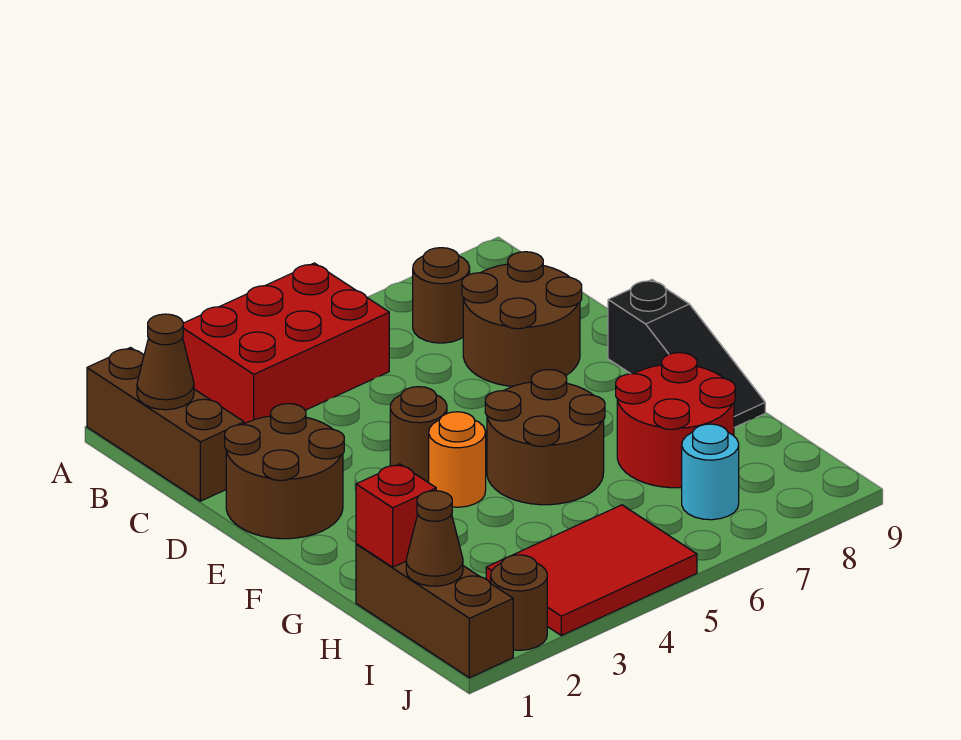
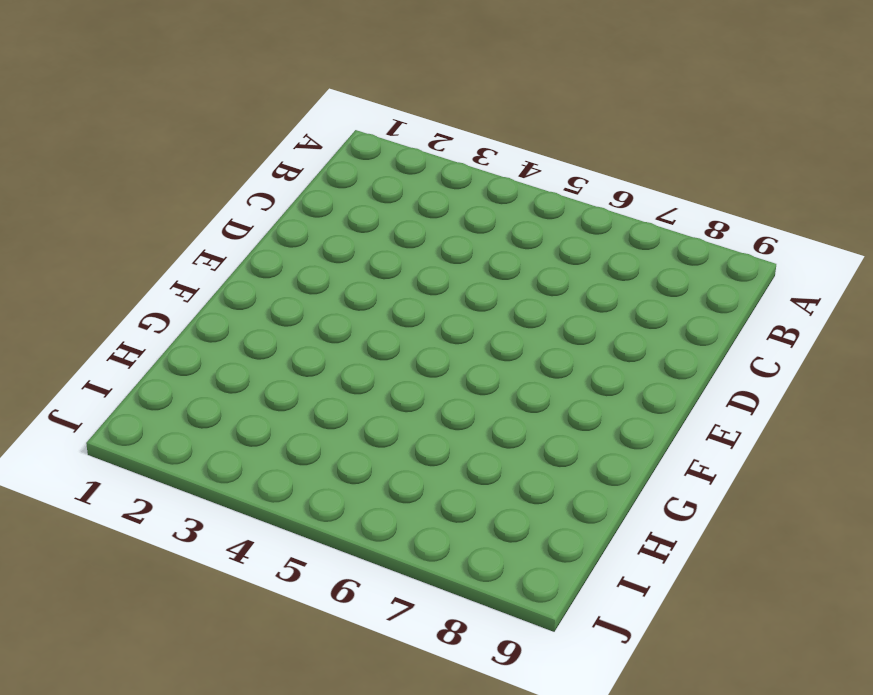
none -> brown brick A1:C1 level 1
none -> red brick A3:B5 level 1
none -> brown round brick B7 level 1

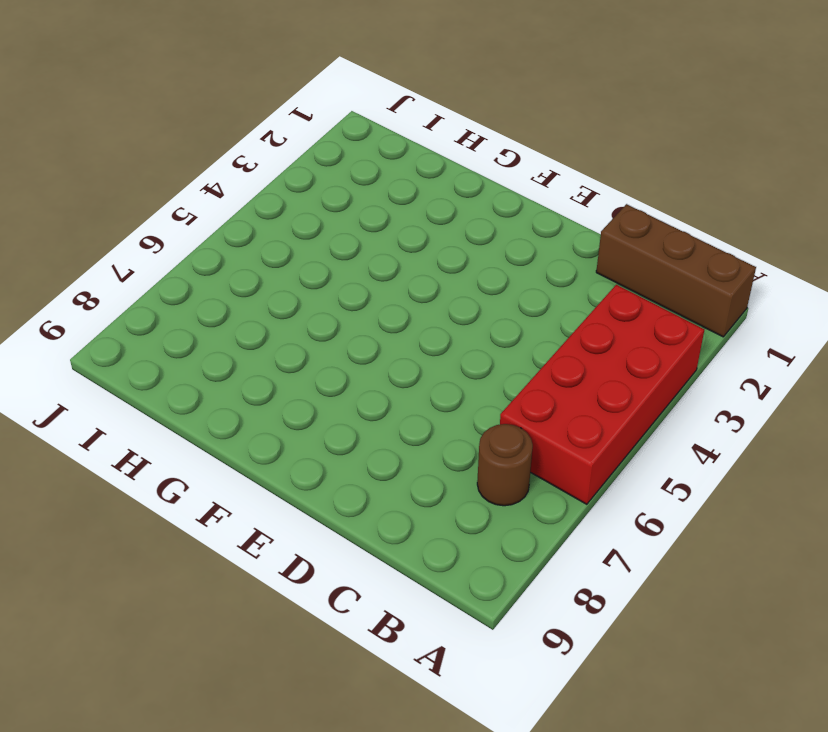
red brick A3:B6 level 1 -> red brick A3:B5 level 1
none -> brown round brick C7:D8 level 1
none -> brown round brick D1:E2 level 1
none -> brown round brick E4 level 1

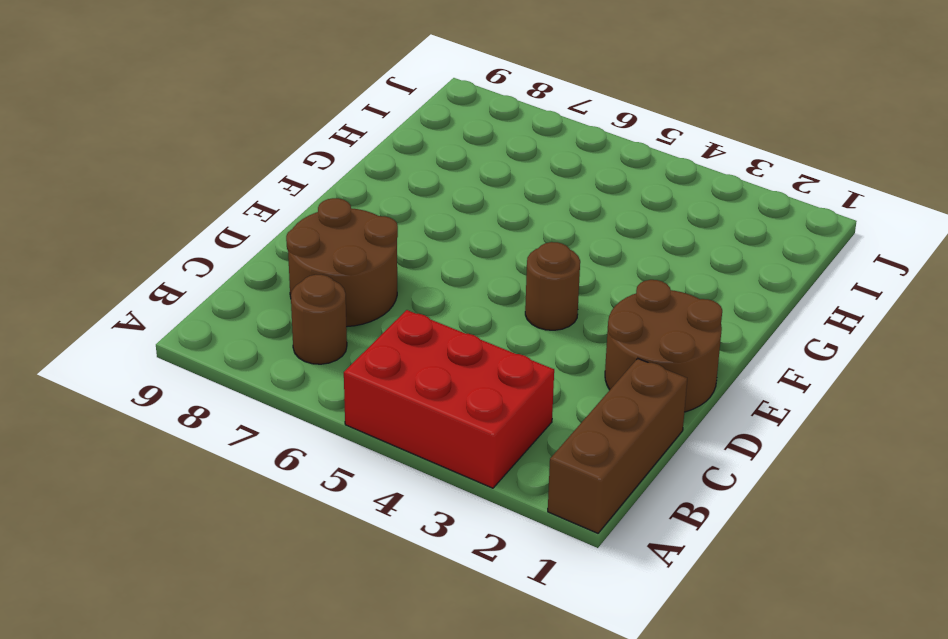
none -> black slope E9:G9 level 1 top E
none -> orange round brick F4 level 1
none -> brown round brick F5:G6 level 1

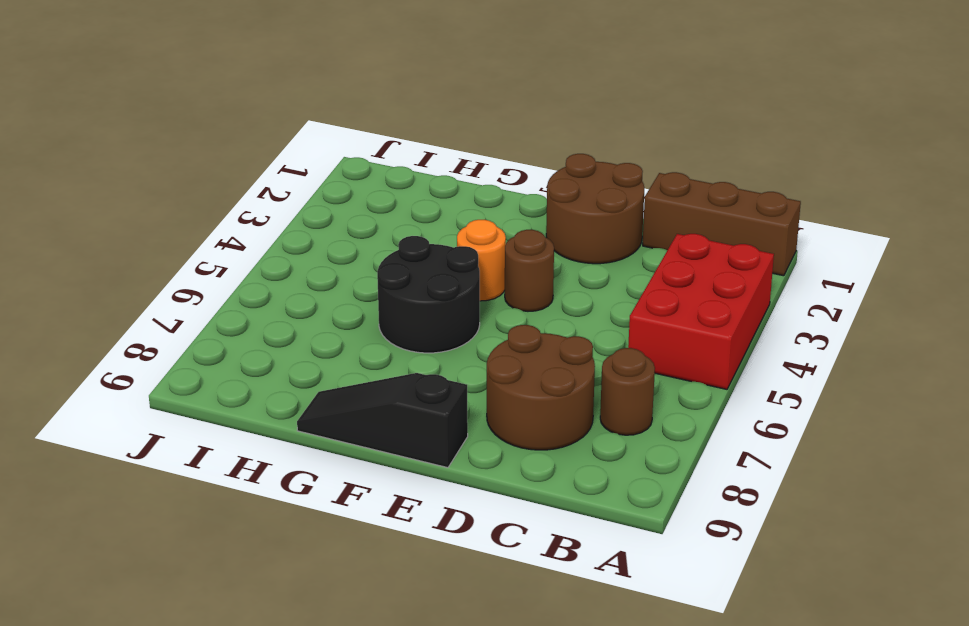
black round brick F5:G6 level 1 -> brown round brick F5:G6 level 1
none -> red round brick G7:H8 level 1
none -> brown brick H1:J1 level 1
none -> red tile I3:J5 level 1

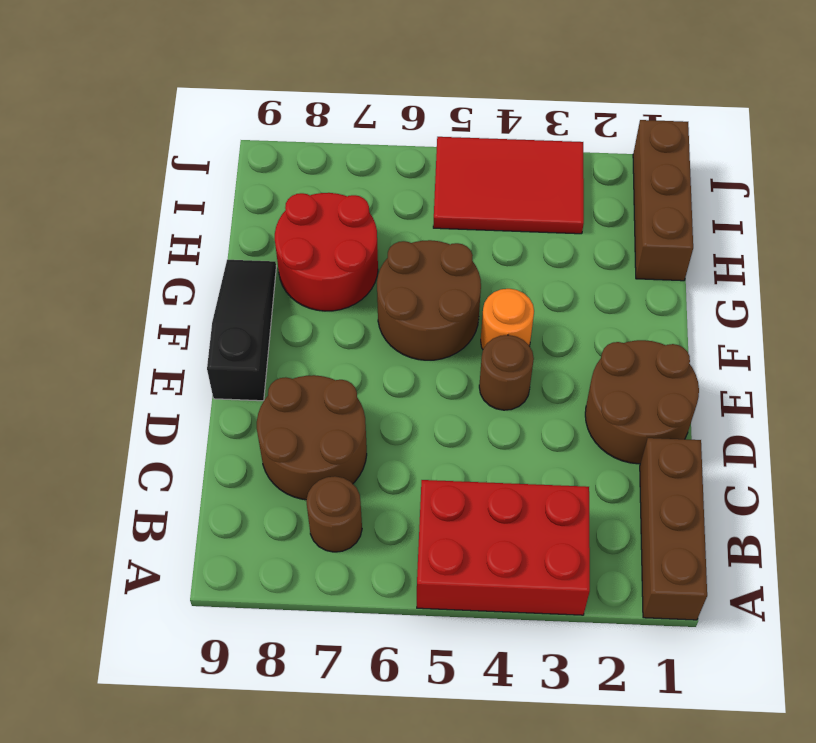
none -> cyan round brick I7 level 1
none -> brown round brick J2 level 1
none -> brown cone B1 level 2

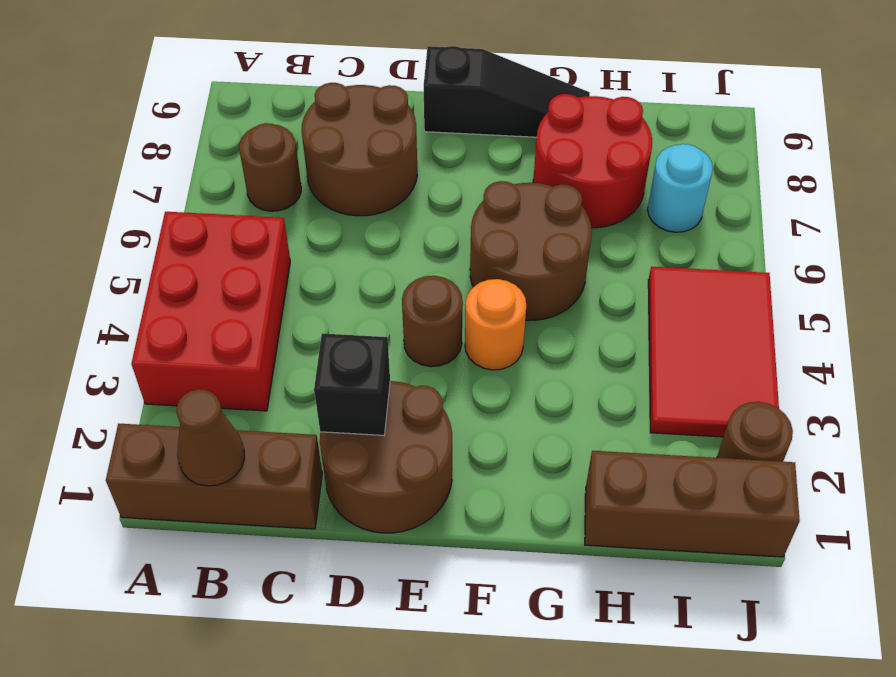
black brick D2 level 2 -> none
none -> red brick H1 level 2
none -> brown cone I1 level 2

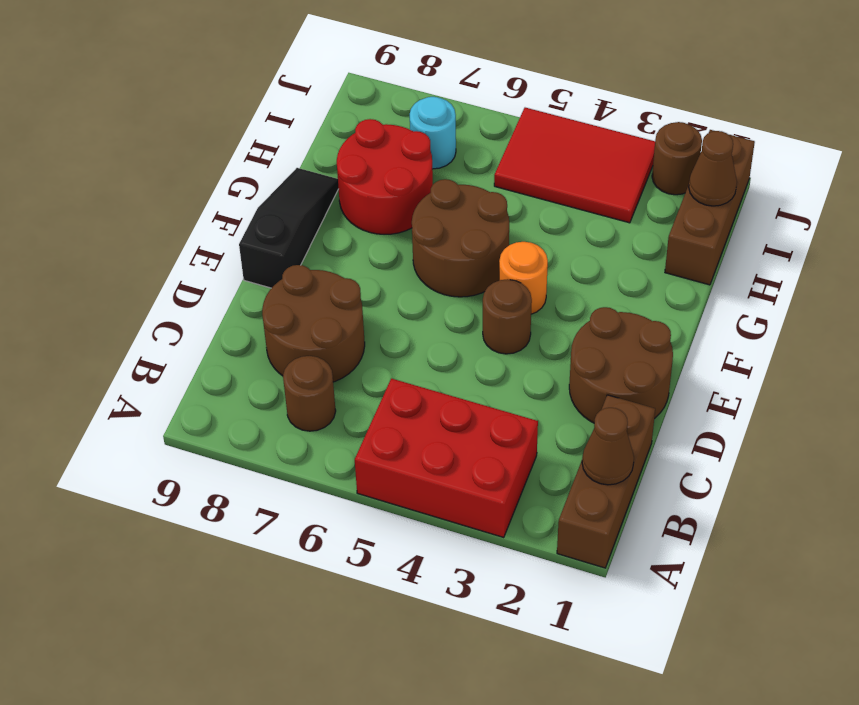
none -> red brick H1 level 2

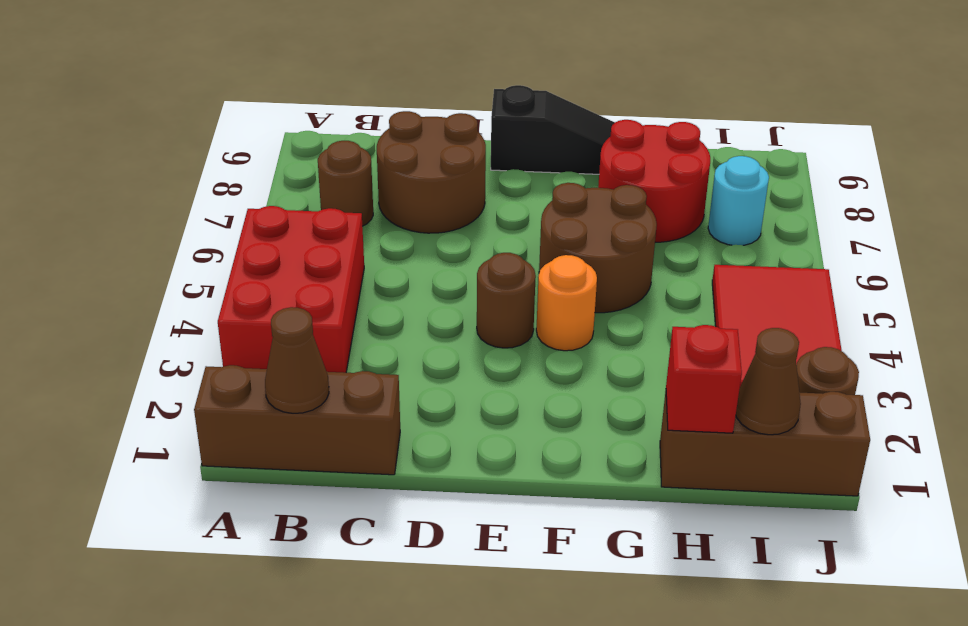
none -> brown round brick D1:E2 level 1

